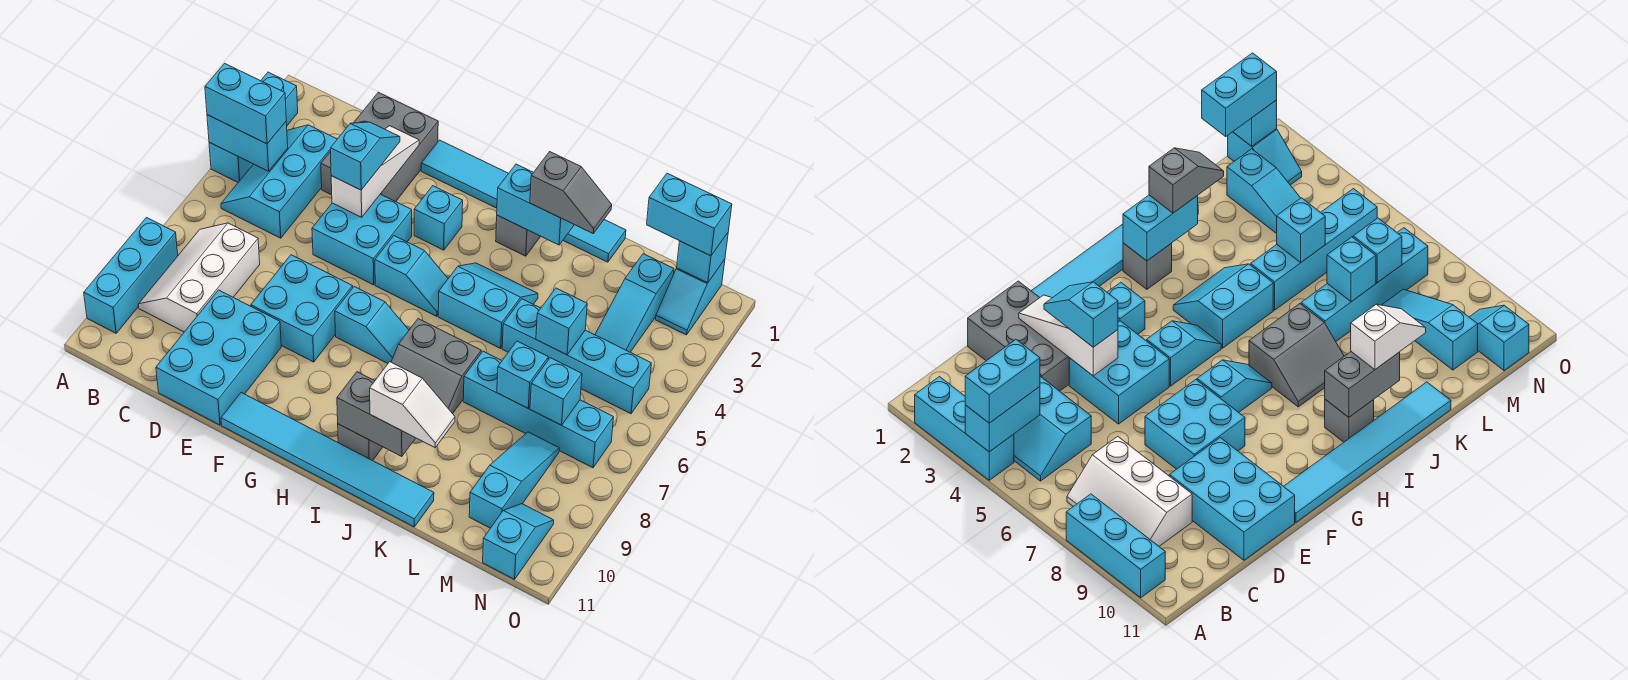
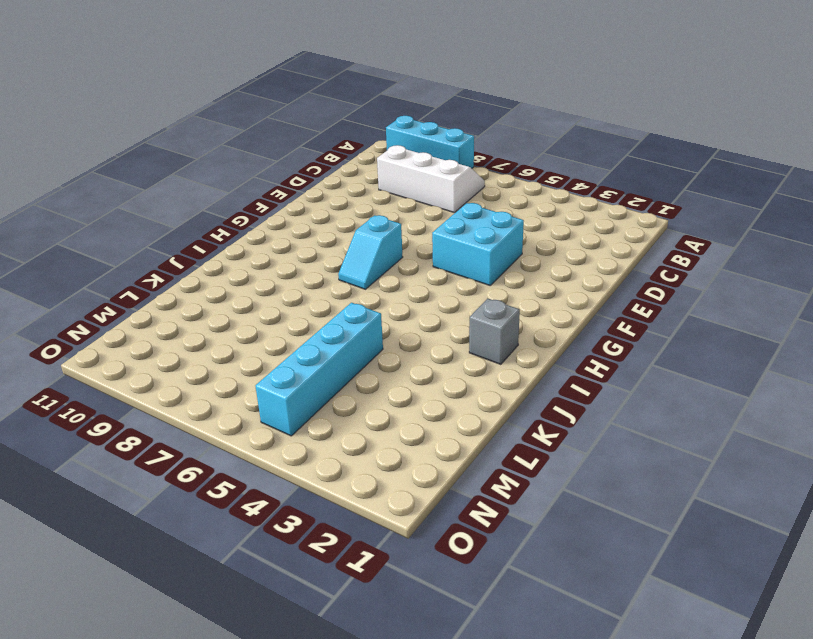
none -> cyan brick A2:A4 level 1
none -> cyan slope B3:C5 level 1 top C
none -> grey brick D1:E3 level 1
none -> cyan brick D9:E11 level 1

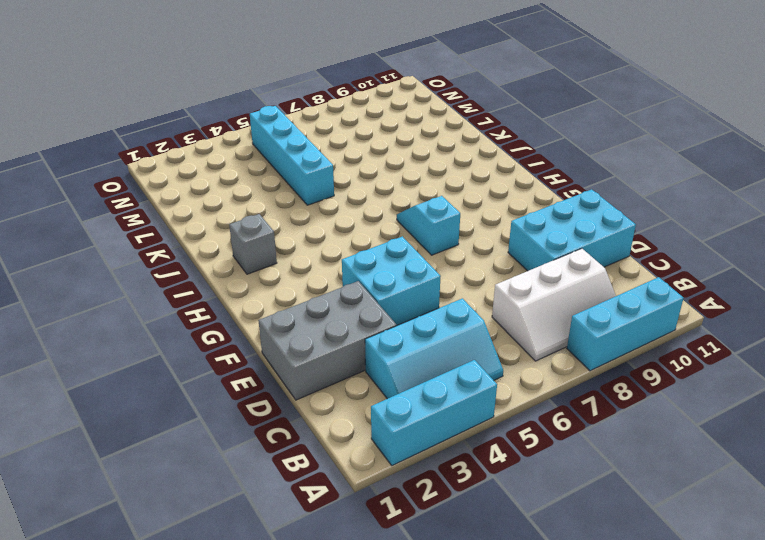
none -> cyan brick E7:F8 level 1
none -> cyan tile F1:K1 level 1
none -> cyan tile F11:K11 level 1
none -> cyan brick G3 level 1

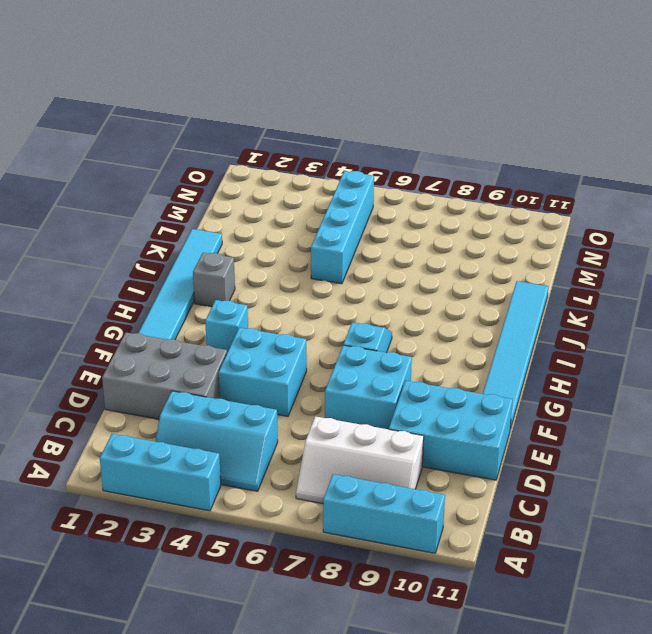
none -> cyan slope G5:H5 level 1 top G
none -> cyan slope I4:J5 level 1 top 5
none -> grey slope I7:J8 level 1 top 7
none -> grey brick I10 level 1

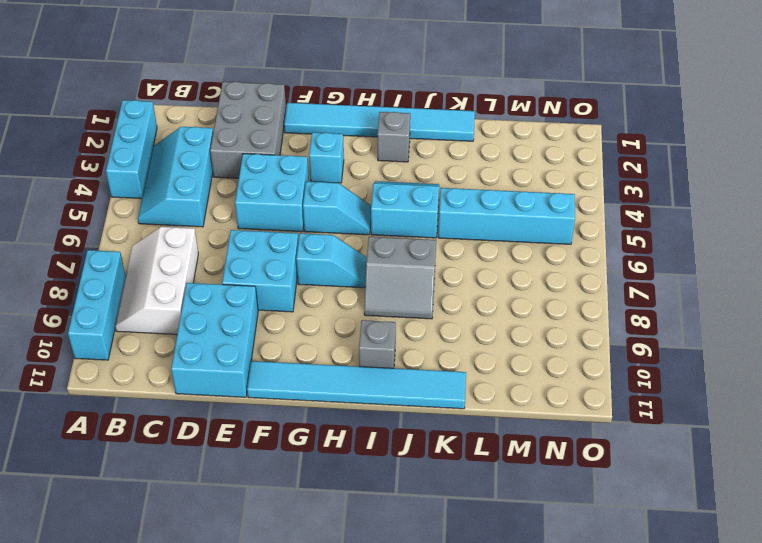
none -> cyan brick K7:N7 level 1
none -> cyan slope M2:M4 level 1 top 2
none -> cyan slope M8:M10 level 1 top 10
none -> cyan slope N1:N2 level 1 top 1

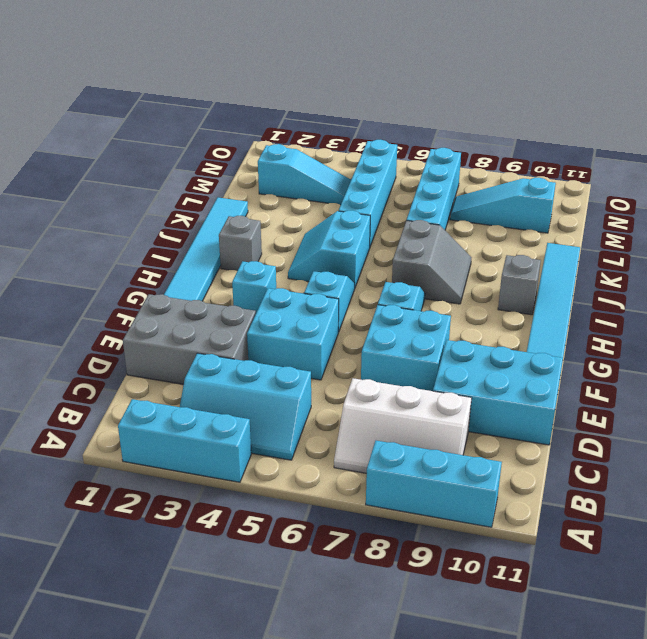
none -> cyan slope N1:N2 level 1 top 1
none -> cyan slope N10:N11 level 1 top 11
none -> cyan brick A4:B4 level 2
none -> white slope E2:E4 level 2 top 4

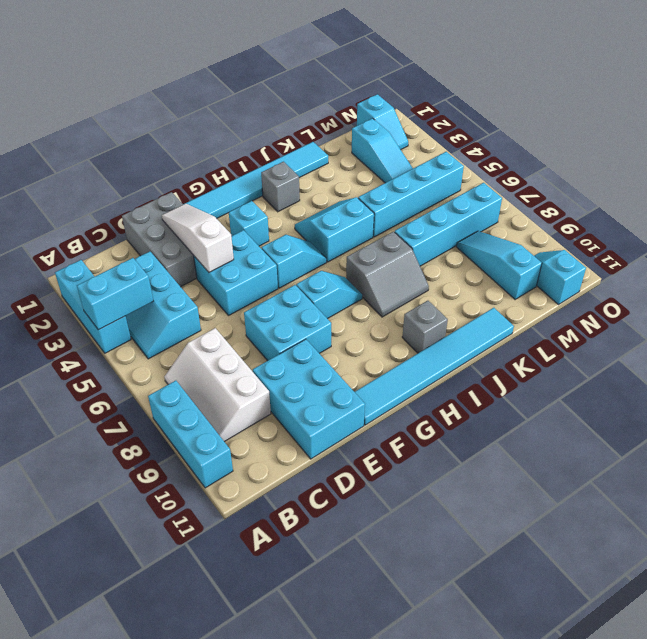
none -> cyan brick I2:J2 level 2
none -> grey brick I10:J10 level 2
none -> cyan brick L5 level 2
none -> cyan brick L7 level 2

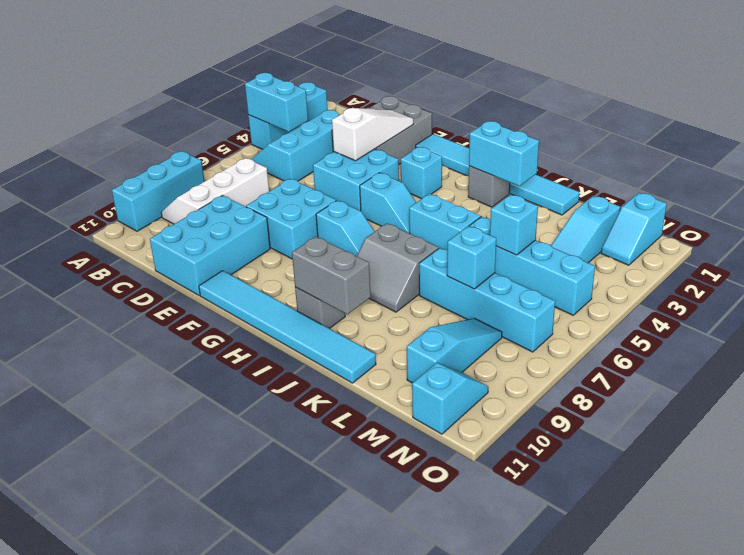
none -> cyan brick M7 level 2
none -> cyan brick N1 level 2
none -> cyan brick A4:B4 level 3
none -> cyan slope E3:E4 level 3 top 4

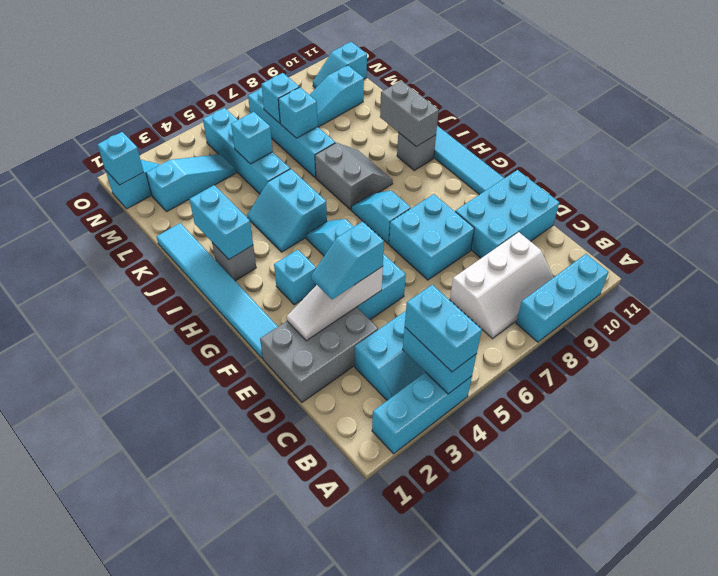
none -> grey slope J2:K2 level 3 top J
none -> white slope J10:K10 level 3 top J
none -> cyan brick M1:N1 level 3

